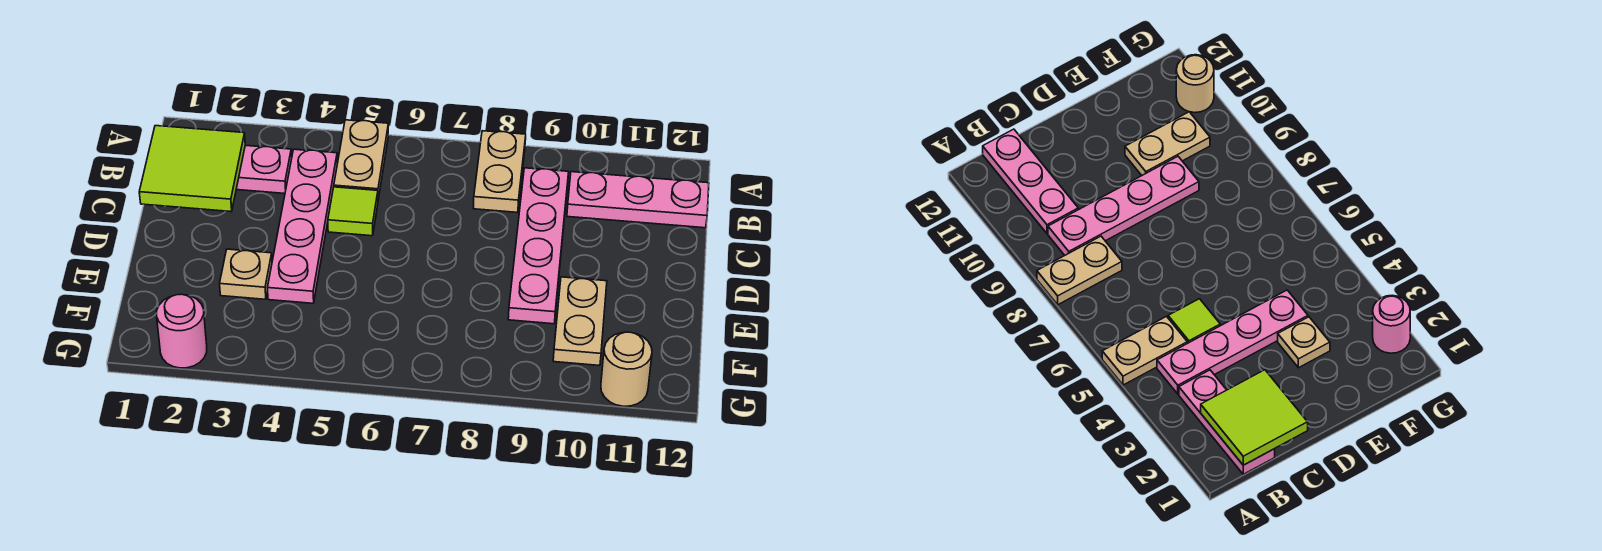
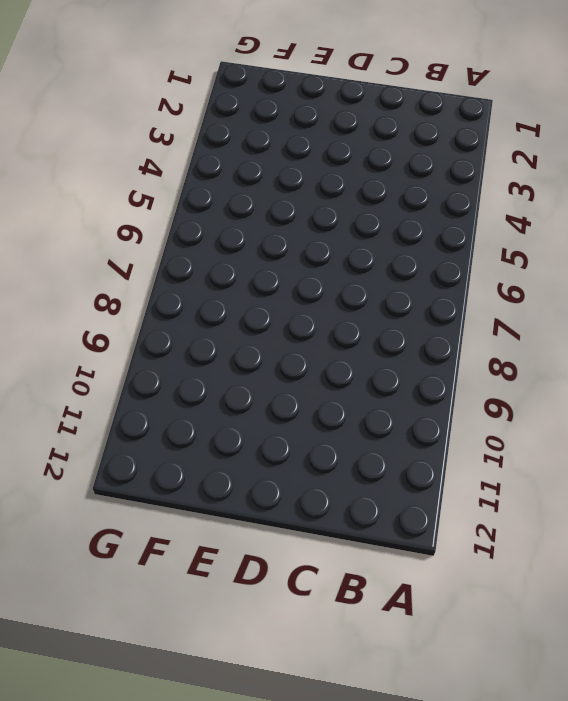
none -> tan plate A5:B5 level 1
none -> tan plate A8:B8 level 1
none -> pink plate B1:B3 level 1

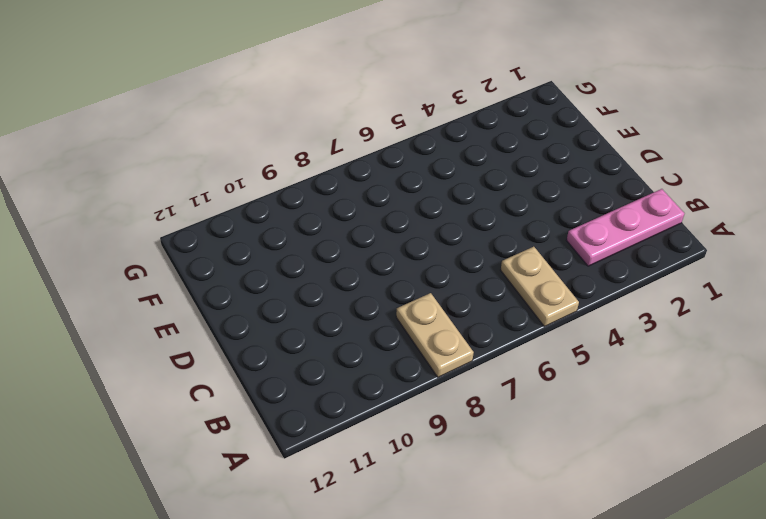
none -> pink plate B4:E4 level 1
none -> pink plate B9:E9 level 1
none -> pink plate B10:B12 level 1

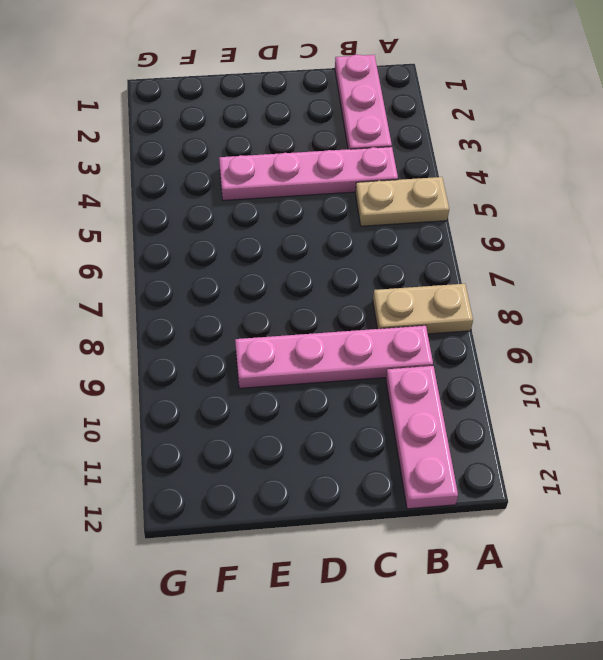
none -> lime tile C5 level 1
none -> tan plate E3 level 1
none -> tan plate E10:F10 level 1

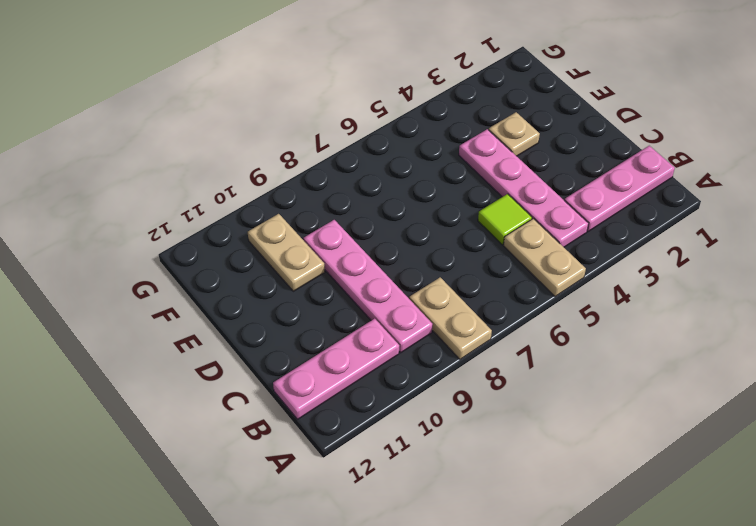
none -> pink round brick G2 level 1
none -> tan round brick G11 level 1
none -> lime tile B1:C2 level 2

